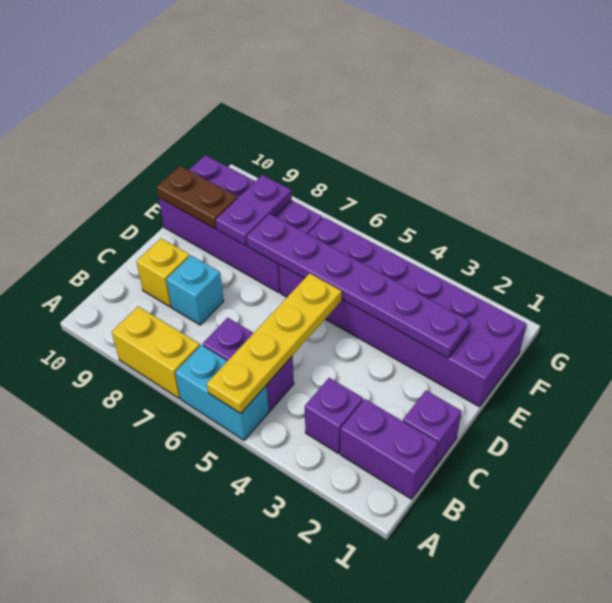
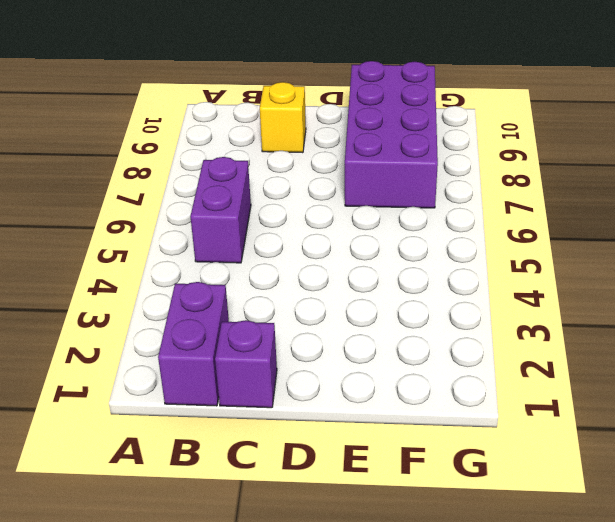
none -> cyan brick A5:A6 level 1
none -> yellow brick A7:A8 level 1
none -> purple brick B3 level 1

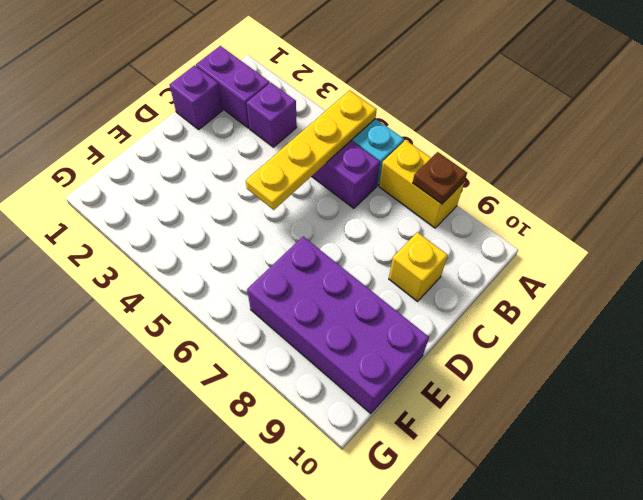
brown plate A8 level 2 -> none
none -> cyan brick C8 level 1
none -> purple brick E1:F6 level 1
none -> purple plate E2:E7 level 2

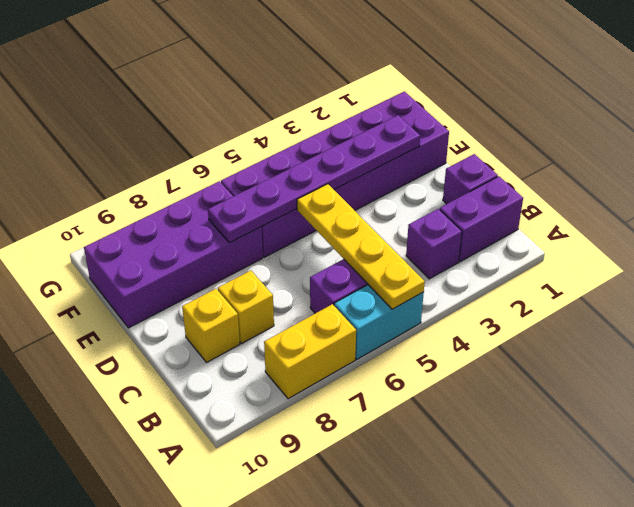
yellow brick C8 level 1 -> cyan brick C8 level 1
none -> purple plate E8:F8 level 2
none -> brown plate E9:E10 level 2

